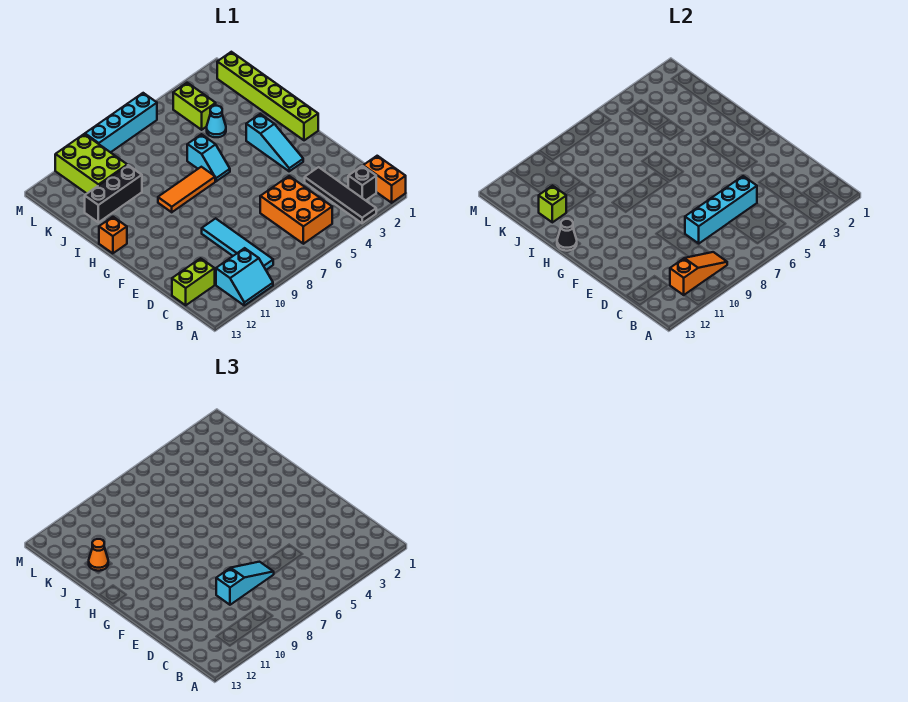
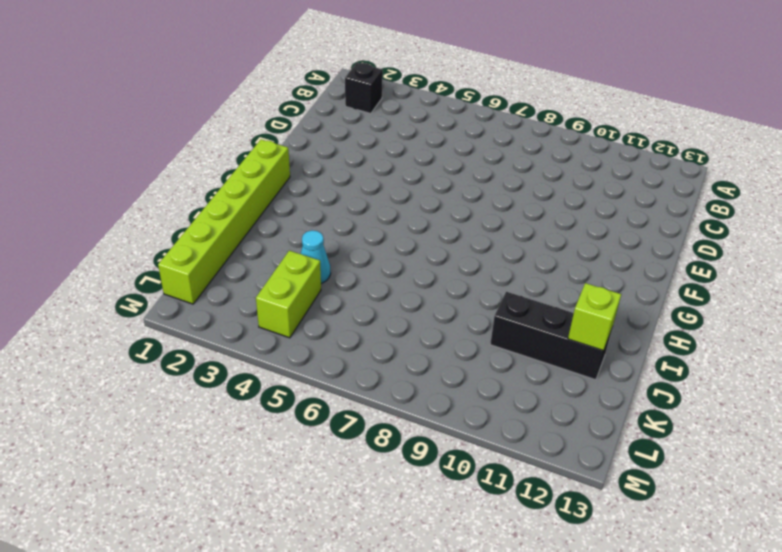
none -> orange brick A1:B1 level 1
none -> black tile A3:D3 level 1
none -> cyan slope A10:B11 level 1 top B

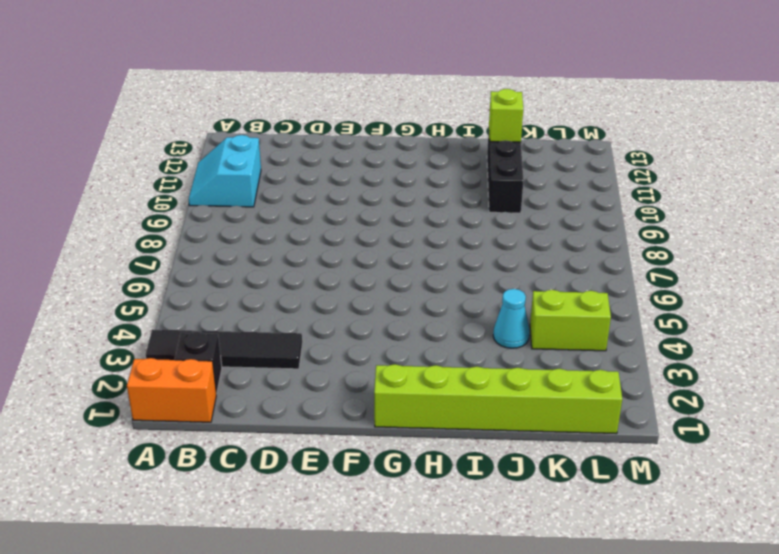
none -> orange brick B5:D6 level 1
none -> cyan tile B9:E9 level 1
none -> lime brick C12:C13 level 1

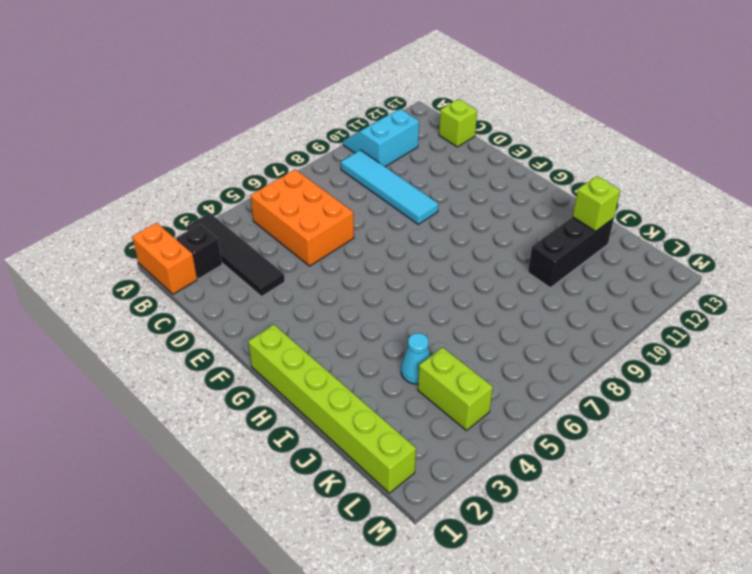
lime brick C13 level 1 -> lime brick C12:C13 level 1
none -> cyan slope F3:H3 level 1 top H
none -> cyan slope H6:I6 level 1 top I
none -> orange tile H7:H9 level 1

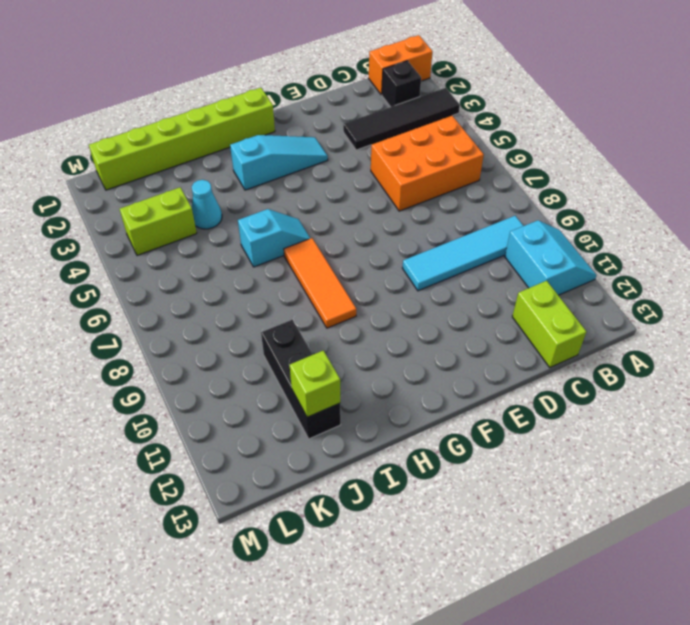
none -> orange brick H13 level 1
none -> lime brick K10:M11 level 1
none -> cyan brick M6:M9 level 1

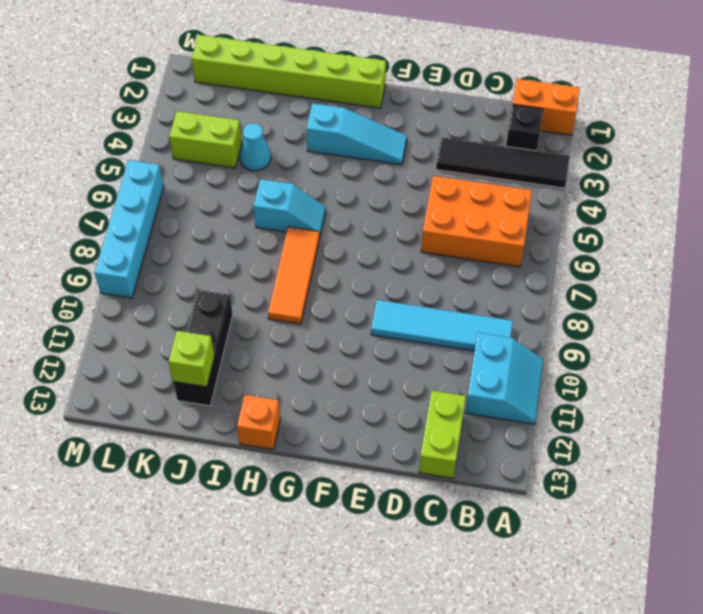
none -> lime brick K10:M11 level 1
none -> orange slope B9:B11 level 2 top 11
none -> cyan brick D5:D8 level 2

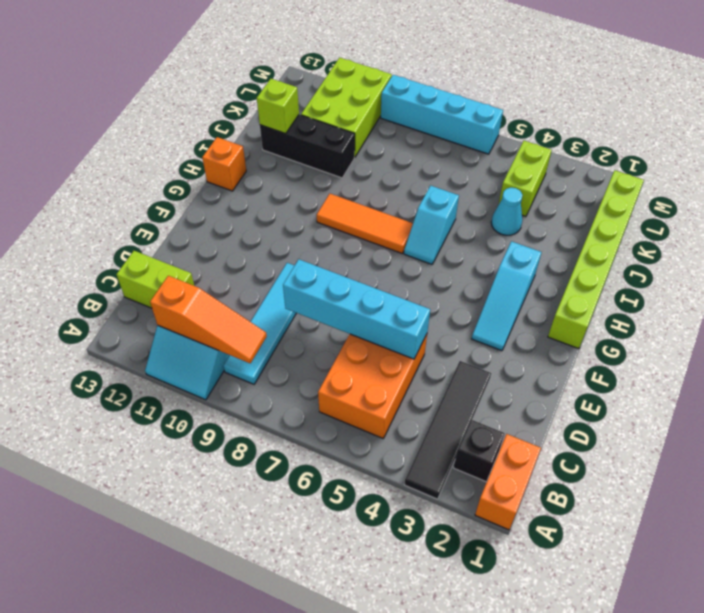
none -> black cone H13 level 2
none -> cyan slope D7:D9 level 3 top 9
none -> orange cone J12 level 3

